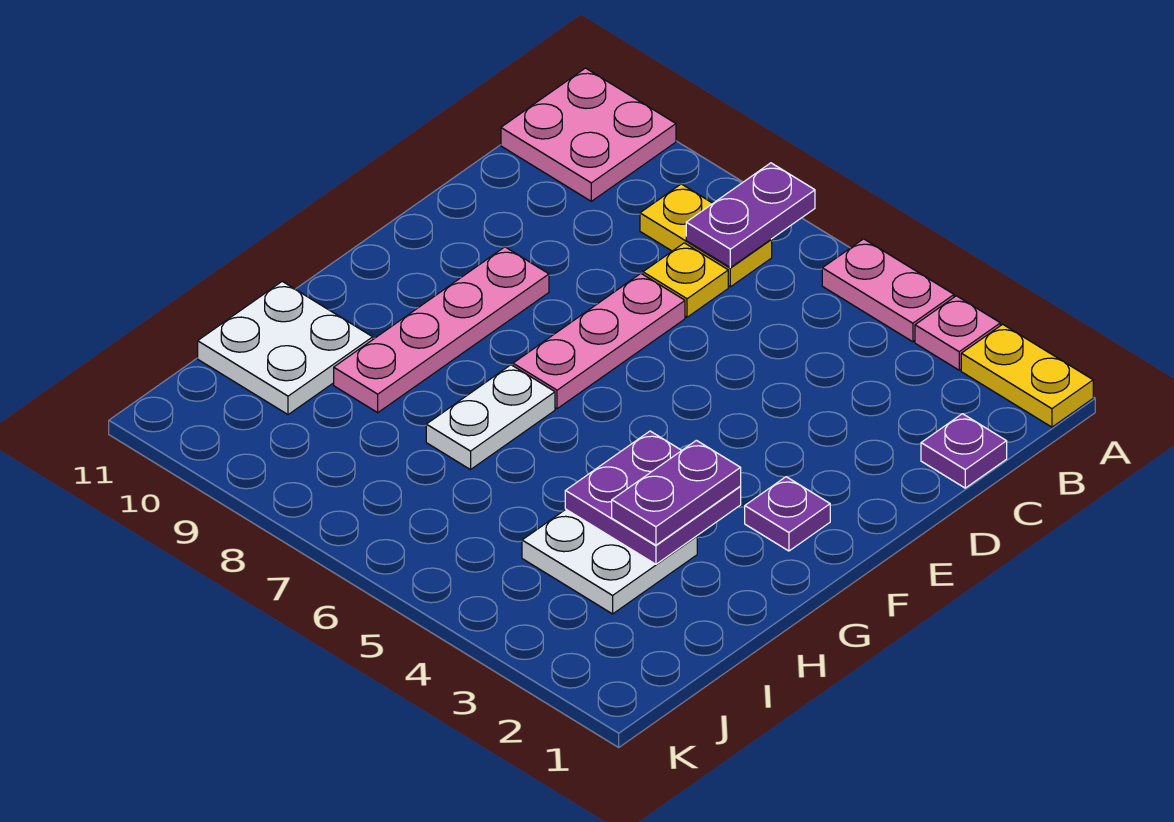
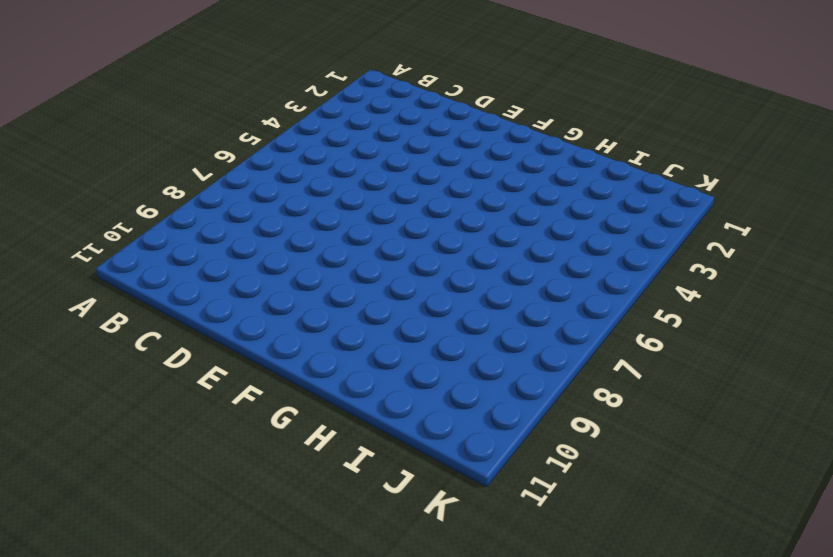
none -> yellow plate A1:A2 level 1
none -> pink plate A3 level 1
none -> pink plate A4:A5 level 1

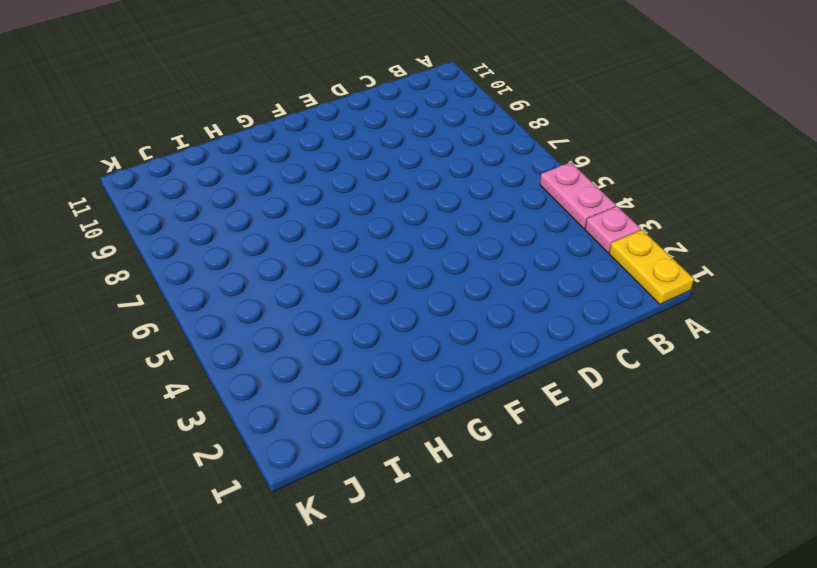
none -> pink plate A10:B11 level 1
none -> yellow plate B7:B8 level 1
none -> purple plate C1 level 1

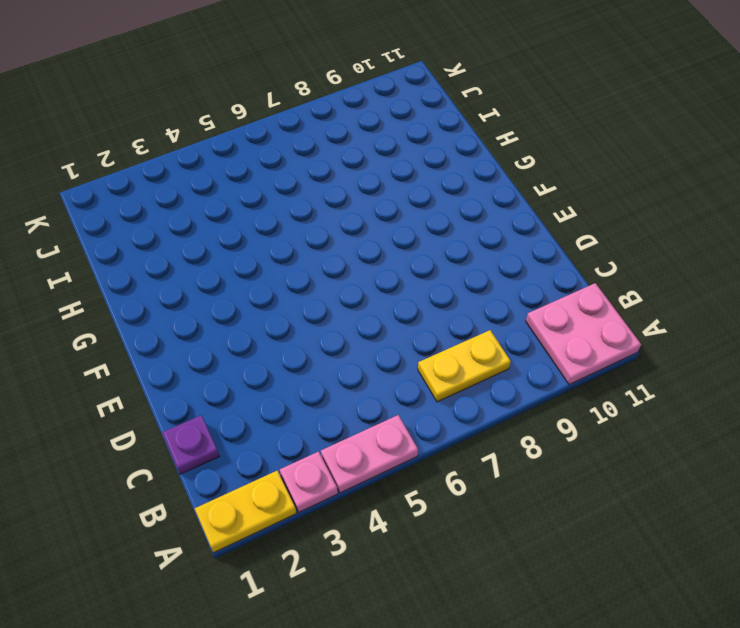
none -> yellow plate C7 level 1
none -> pink plate D7:F7 level 1
none -> pink plate E9:H9 level 1

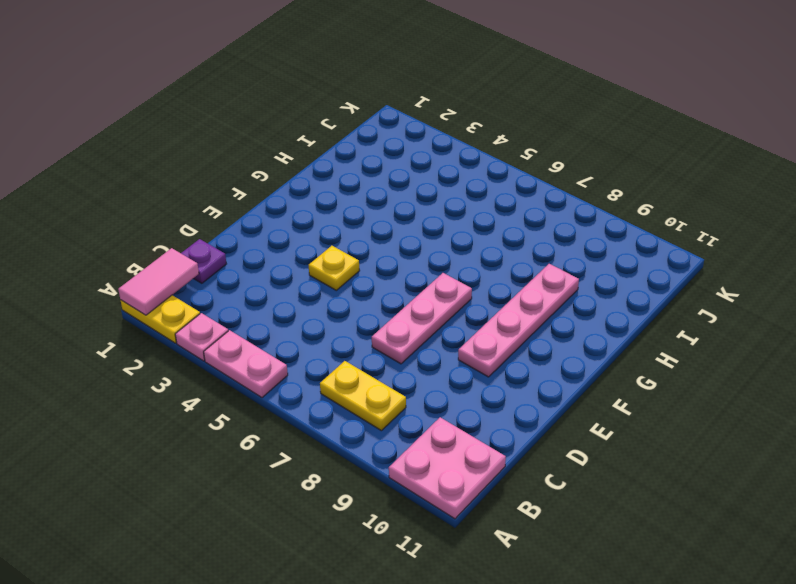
pink tile A1:B1 level 2 -> none
yellow plate E4 level 1 -> yellow plate C7 level 1
none -> purple plate F2 level 1
none -> white plate G7:H7 level 1
none -> white plate H3:I4 level 1

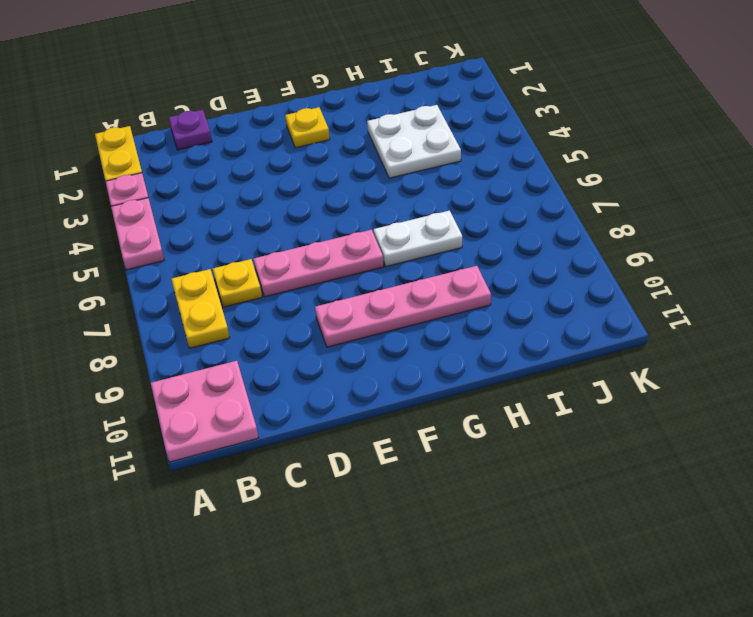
yellow plate F2 level 1 -> purple plate F2 level 1
none -> white plate H10:I11 level 1
none -> purple plate A7:B7 level 2
none -> purple plate G3:H4 level 2

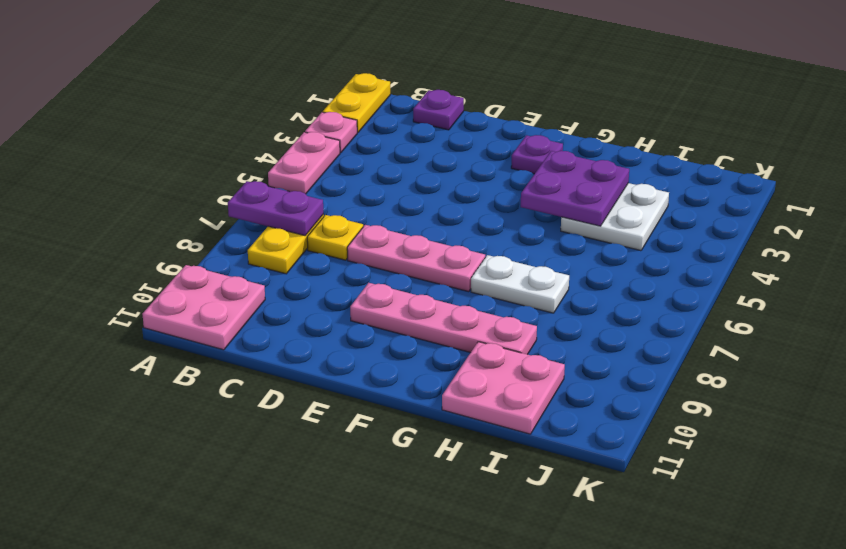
pink plate H10:I11 level 1 -> white plate H10:I11 level 1
none -> purple plate G3:H3 level 3

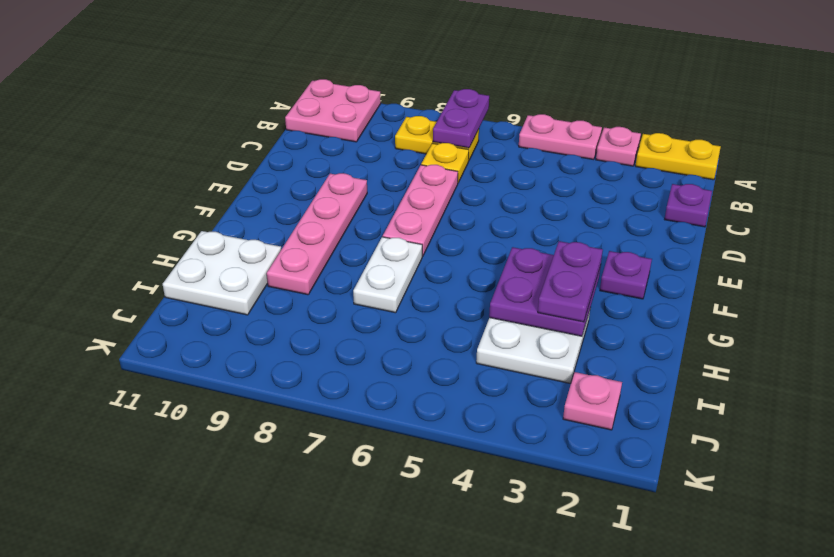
pink plate J2 level 1 -> none

